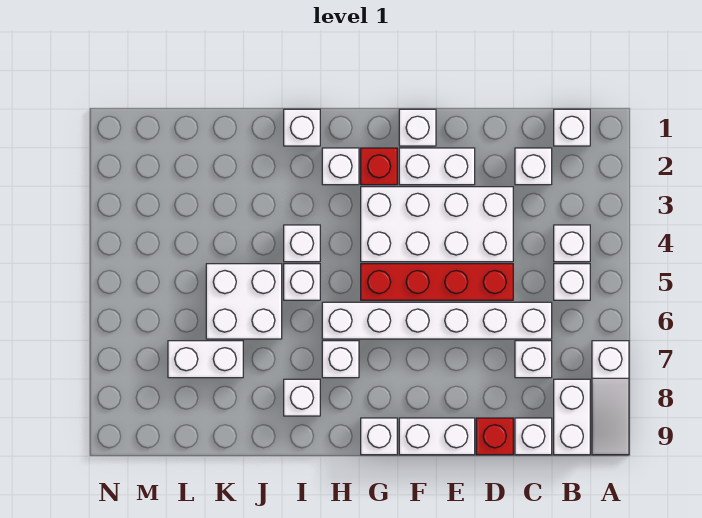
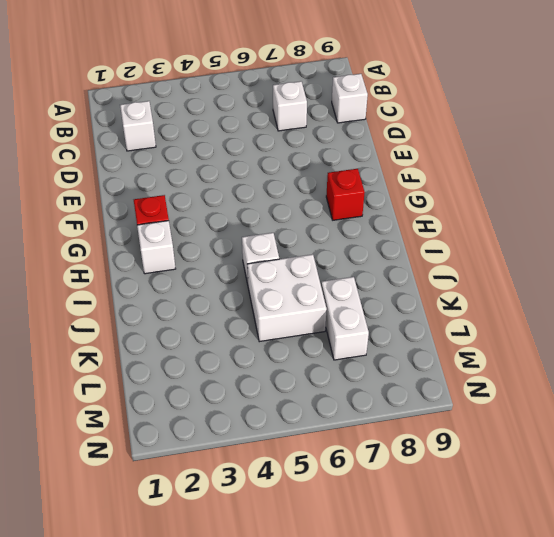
red brick G8 level 1 -> red brick D9 level 1
none -> white slope A7:A9 level 1 top 7
none -> white brick B1 level 1
none -> white brick B4 level 1

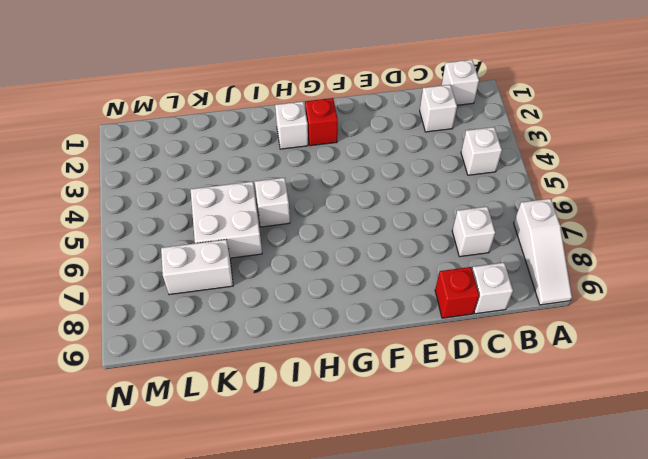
none -> white brick B5 level 1
none -> white brick B8:B9 level 1
none -> white brick C6:H6 level 1

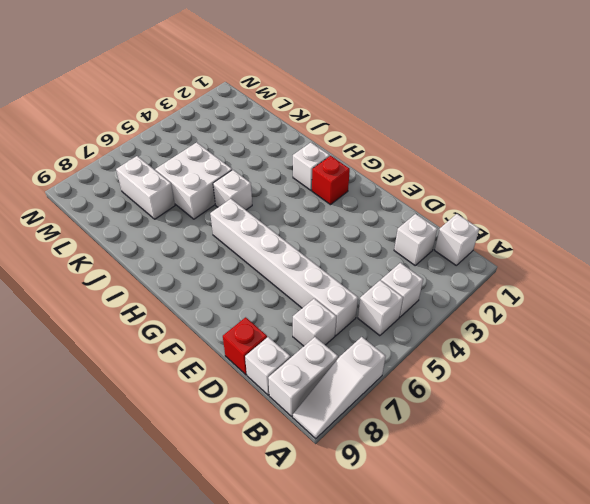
none -> white brick D3:G4 level 1
none -> red brick D5:G5 level 1
none -> white brick E2:F2 level 1

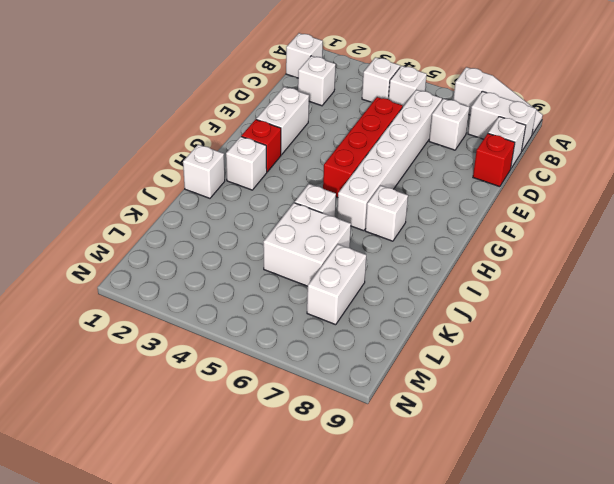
none -> white brick D3:G4 level 1
none -> white brick E9:F9 level 1
none -> white brick F1 level 1

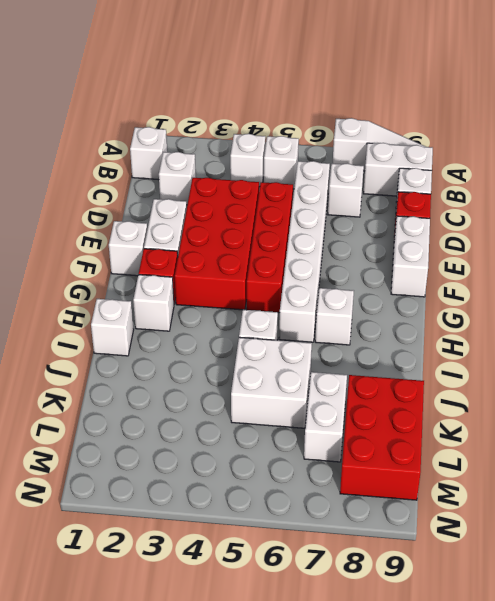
red brick D3:G4 level 1 -> white brick D3:G4 level 1
red brick K8:M9 level 1 -> none
none -> white brick G9 level 1
none -> white brick I4 level 1
none -> white brick I8 level 1

